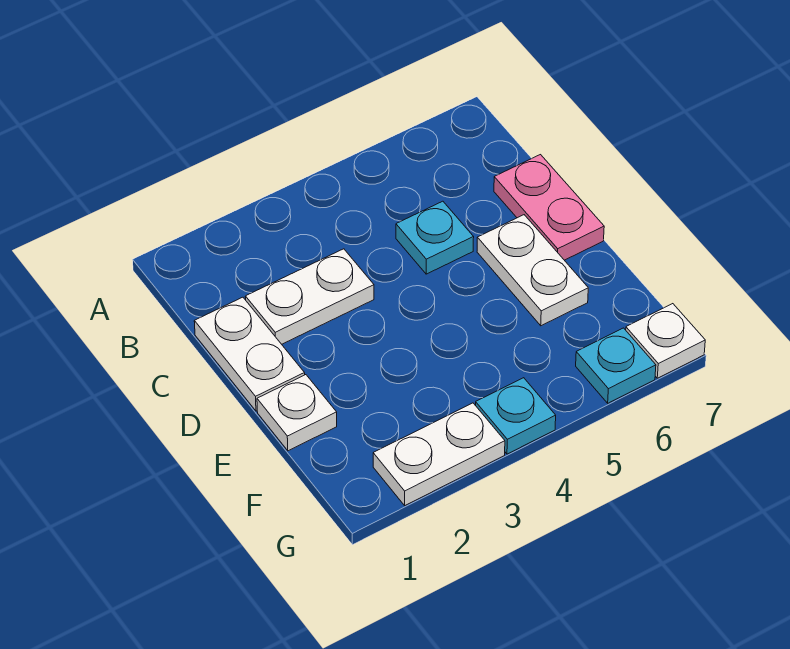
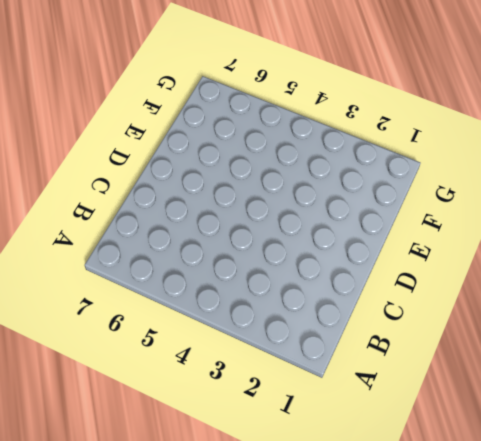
none -> white plate C1:D1 level 1
none -> white plate C2:C3 level 1

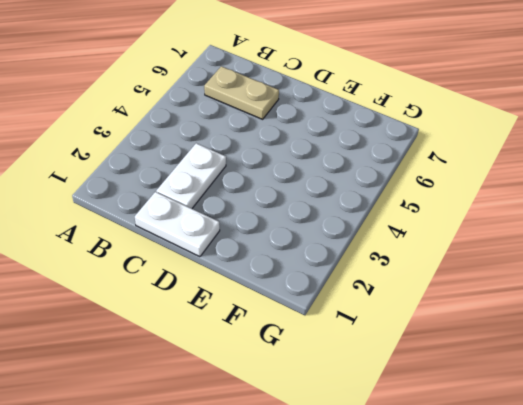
tan plate B6:C6 level 1 -> none
none -> cyan plate C5 level 1
none -> pink plate C7:D7 level 1

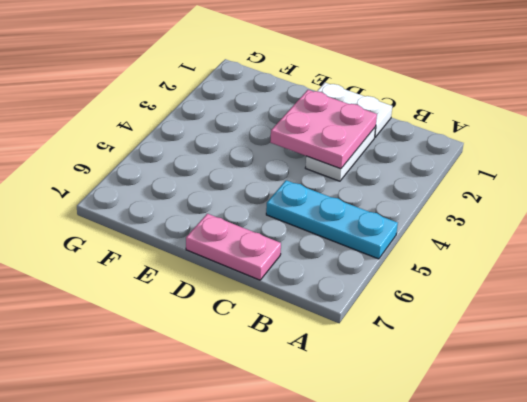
cyan plate A5:C5 level 1 -> cyan plate C5 level 1
pink plate C2:D3 level 2 -> none
none -> white plate D6:E6 level 1
none -> white plate E1 level 1

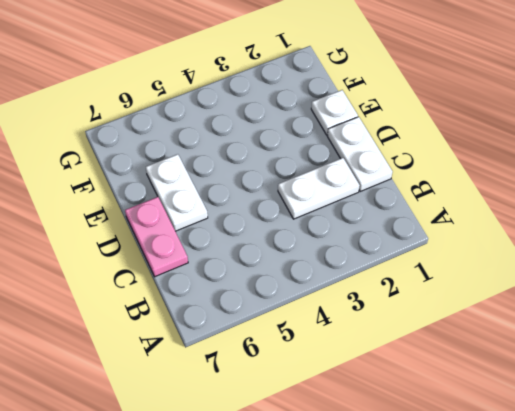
none -> cyan plate C5 level 1
none -> white plate G2:G3 level 1

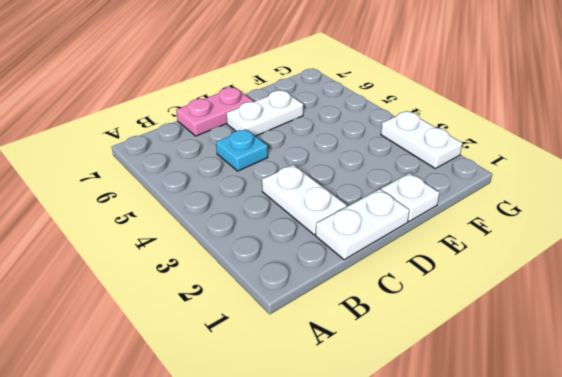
none -> cyan plate G4 level 1
none -> cyan plate G6 level 1

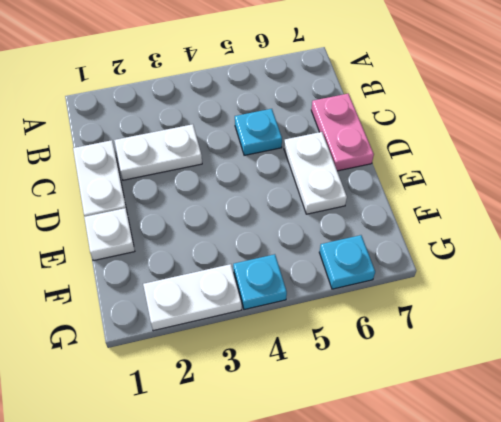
none -> white plate G7 level 1

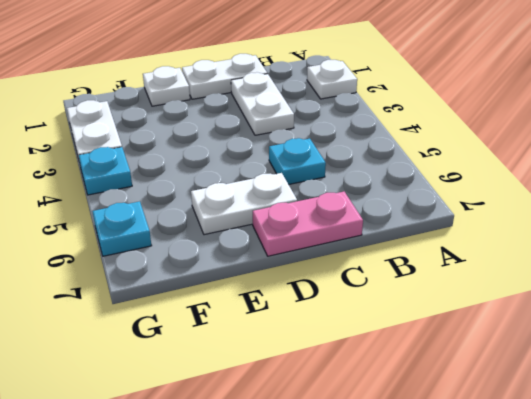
white plate A2 level 1 -> white plate G7 level 1

